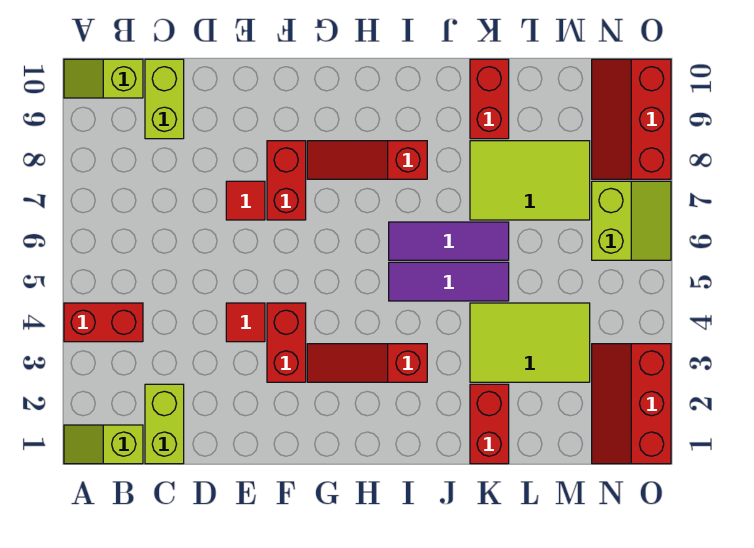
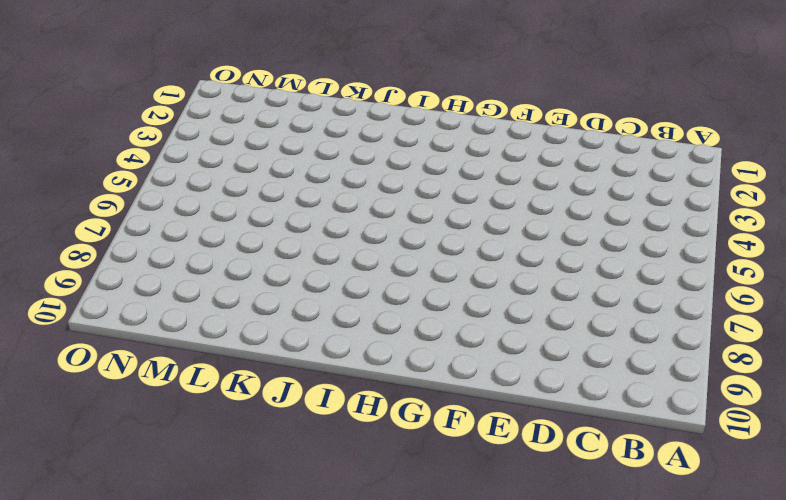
none -> lime slope A1:B1 level 1 top B
none -> red brick A4:B4 level 1
none -> lime slope A10:B10 level 1 top B

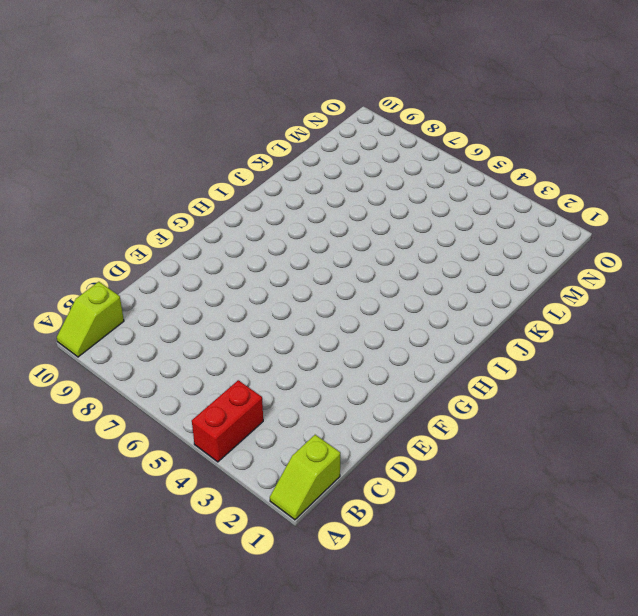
none -> lime brick C1:C2 level 1
none -> lime brick C9:C10 level 1
none -> red tile E4 level 1

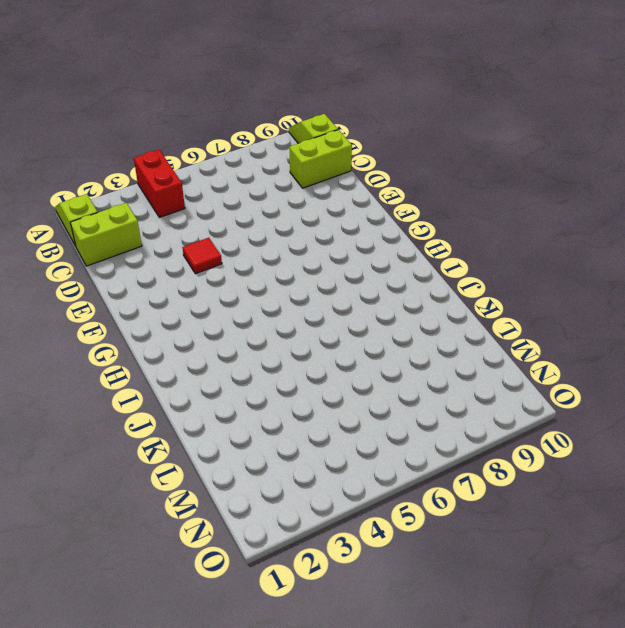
none -> red tile E7 level 1
none -> red brick F3:F4 level 1
none -> red brick F7:F8 level 1

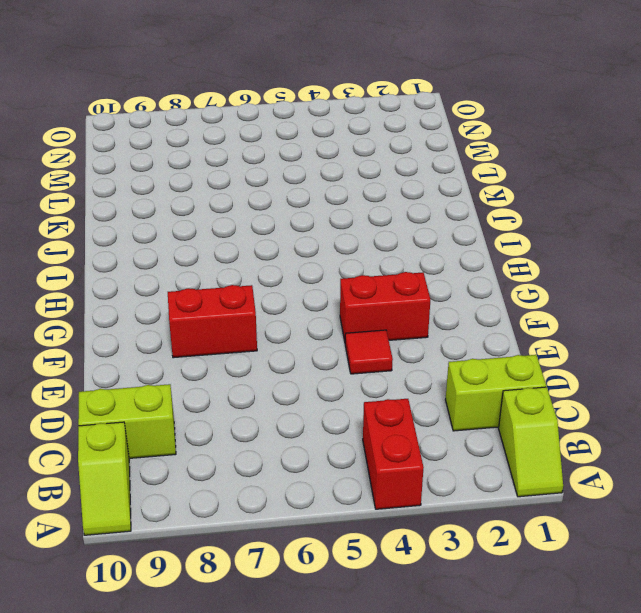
none -> red tile E7 level 1
none -> red slope G3:I3 level 1 top I
none -> red slope G8:I8 level 1 top I

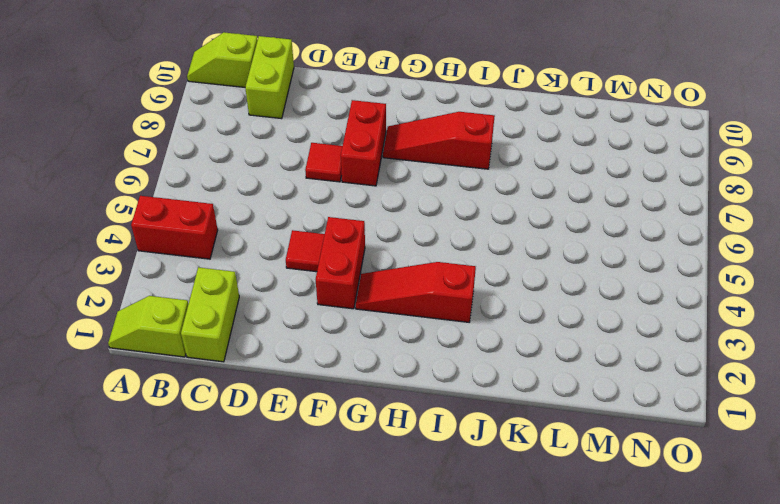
none -> purple tile I5:K5 level 1
none -> purple tile I6:K6 level 1
none -> red brick K1:K2 level 1

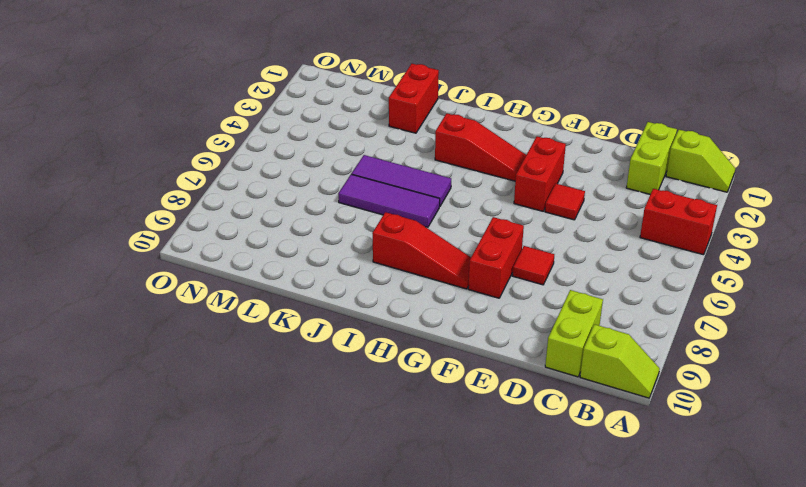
none -> lime tile K3:M4 level 1
none -> lime tile K7:M8 level 1
none -> red brick K9:K10 level 1

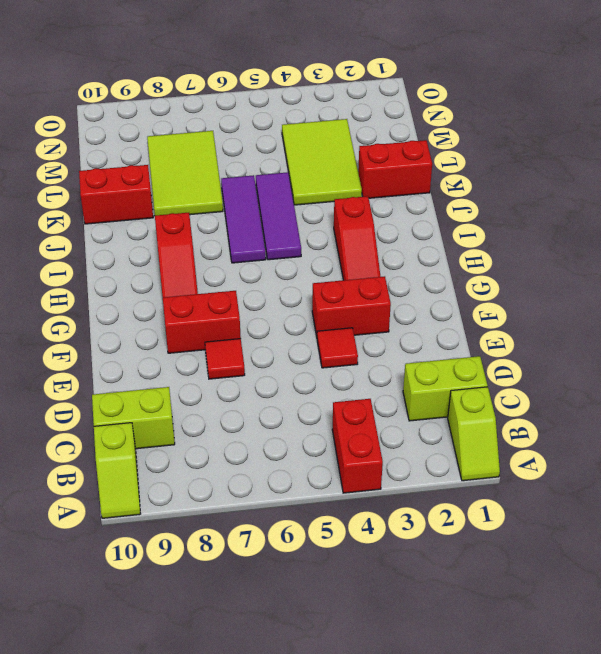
none -> red slope N1:O3 level 1 top O
none -> lime slope N6:O7 level 1 top N
none -> red slope N8:O10 level 1 top O

